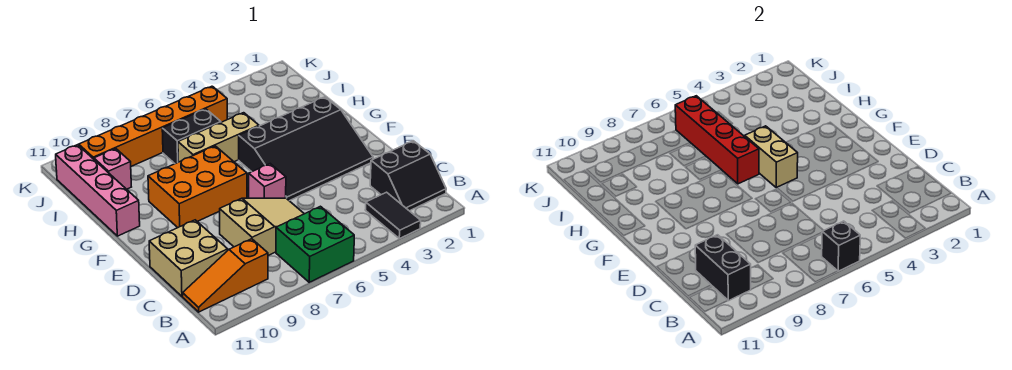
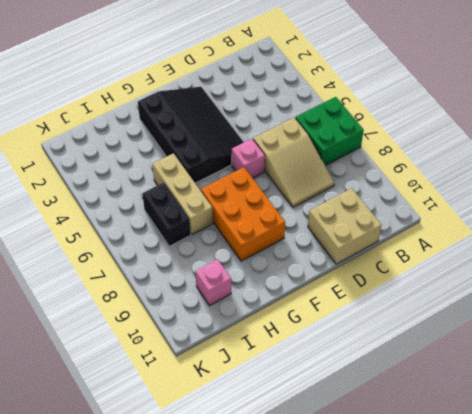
tan slope C6:D8 level 1 top 6 -> tan slope C6:D8 level 1 top 8
none -> black tile A3:B3 level 1
none -> black slope B1:C2 level 1 top C
none -> orange slope B9:B11 level 1 top 9

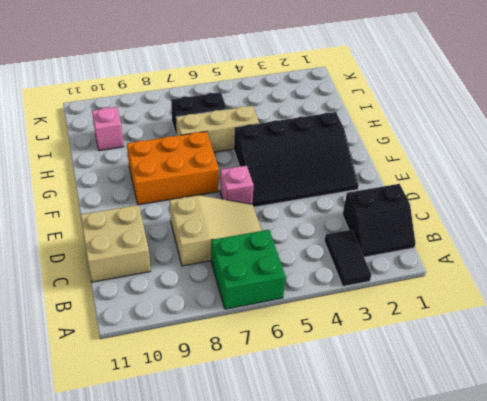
none -> orange slope B9:B11 level 1 top 9
none -> pink brick G11:J11 level 1
none -> orange brick J5:J10 level 1

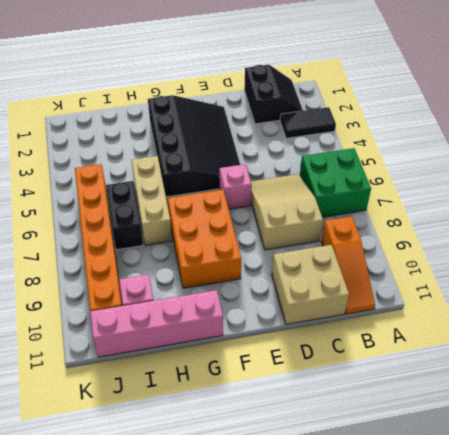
none -> black brick A6 level 2
none -> black brick B10:C10 level 2
none -> tan brick F5:G5 level 2

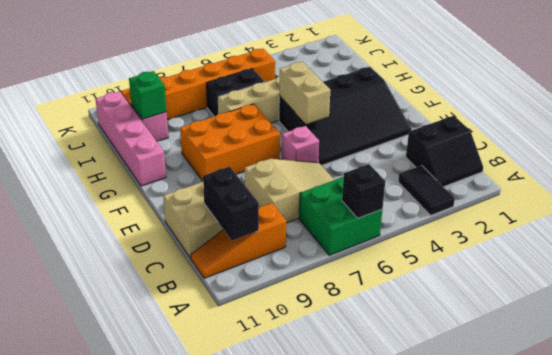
green brick I10 level 2 -> none
none -> red brick G6:J6 level 2

